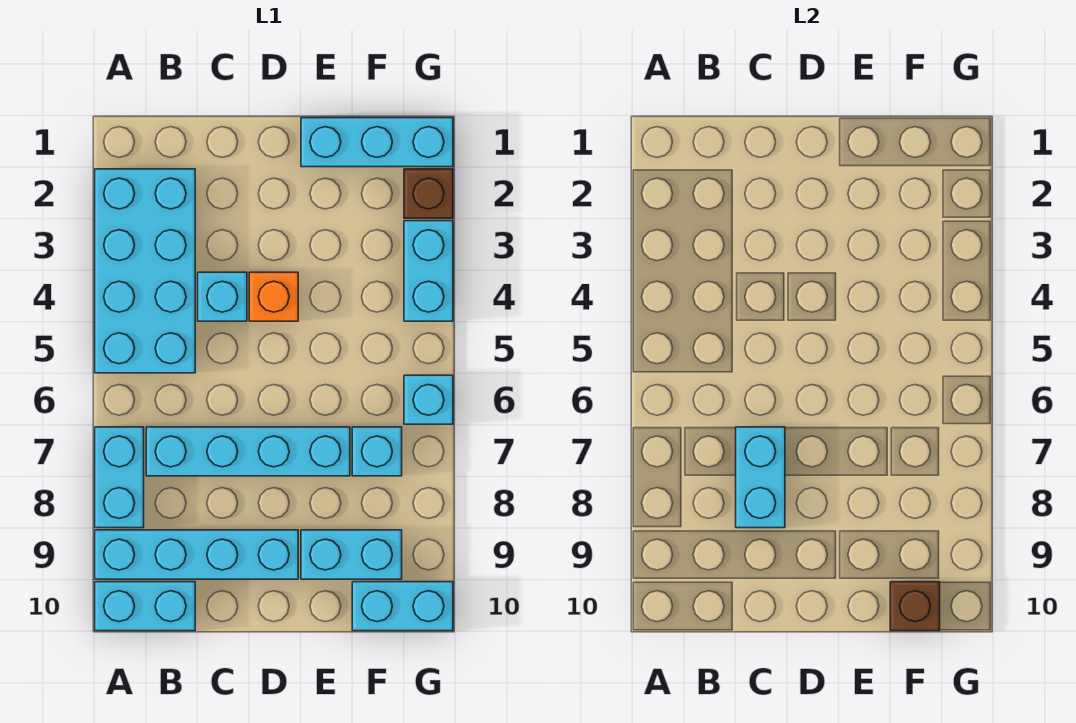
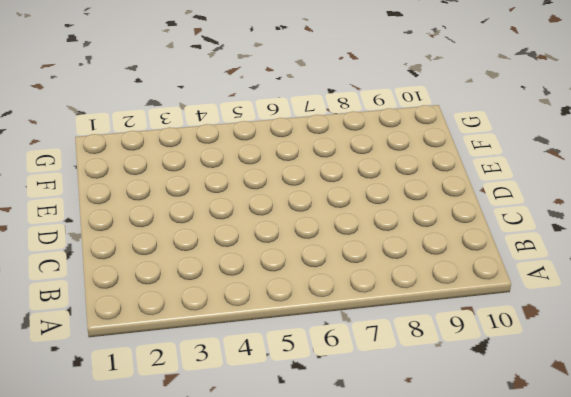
none -> cyan brick A2:B5 level 1
none -> cyan brick A7:A8 level 1
none -> cyan brick A9:D9 level 1

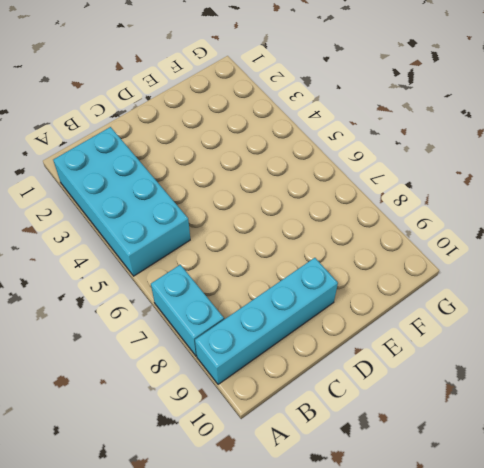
none -> cyan brick A10:B10 level 1
none -> cyan brick B7:E7 level 1
none -> cyan brick C4 level 1

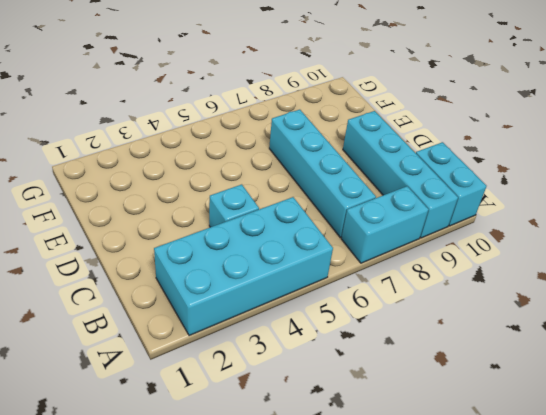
none -> orange brick D4 level 1
none -> cyan brick E1:G1 level 1
none -> cyan brick E9:F9 level 1

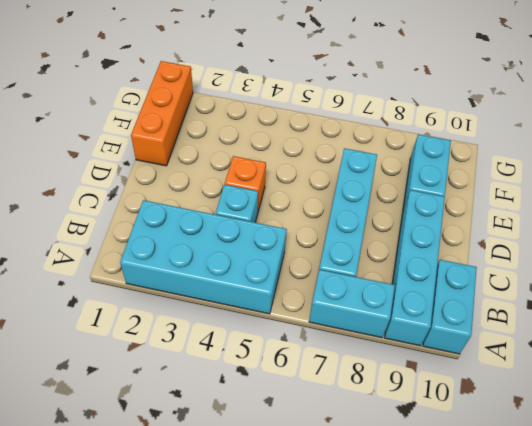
orange brick E1:G1 level 1 -> cyan brick E1:G1 level 1
none -> cyan brick F7 level 1
none -> cyan brick F10:G10 level 1
none -> brown brick G2 level 1

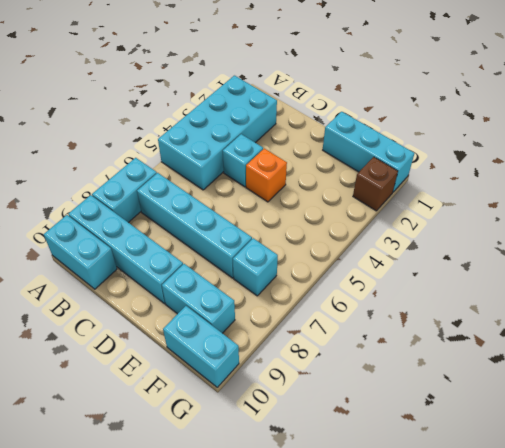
none -> cyan brick G3:G4 level 1
none -> cyan brick G6 level 1
none -> cyan brick C7:C8 level 2

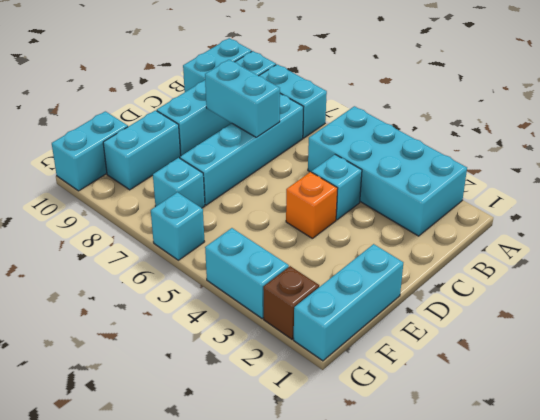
none -> brown brick F10 level 2

